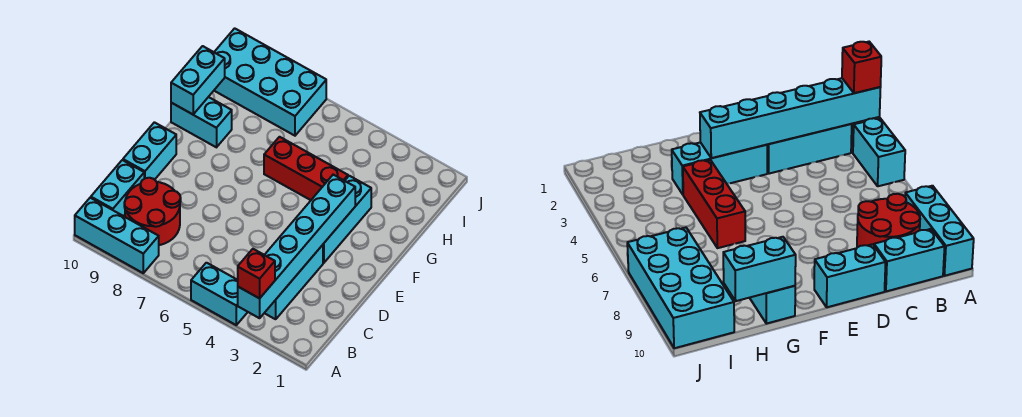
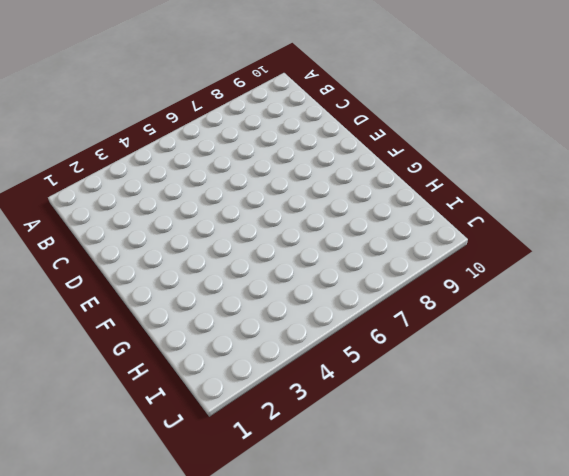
none -> cyan brick A4:A5 level 1
none -> cyan brick A8:A10 level 1
none -> cyan brick B3:D3 level 1

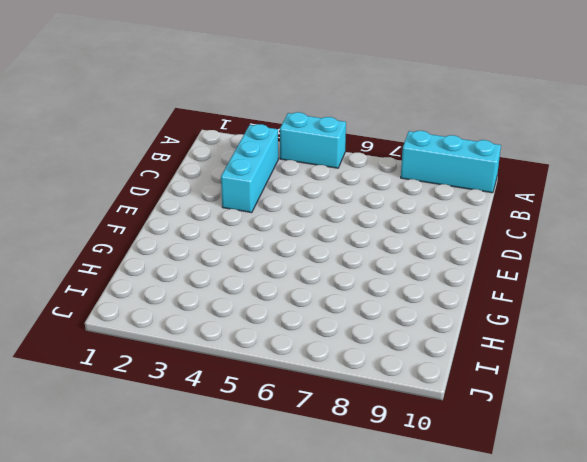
none -> red round brick B8:C9 level 1
none -> cyan brick B10:C10 level 1
none -> cyan brick D10:E10 level 1

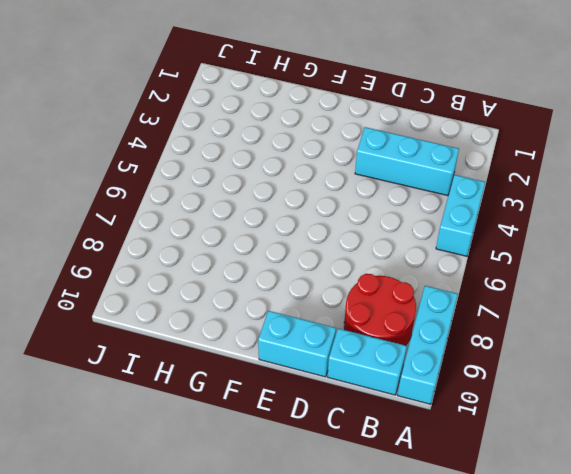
none -> cyan brick E3:G3 level 1
none -> red brick G4:G6 level 1
none -> cyan brick G9:G10 level 1

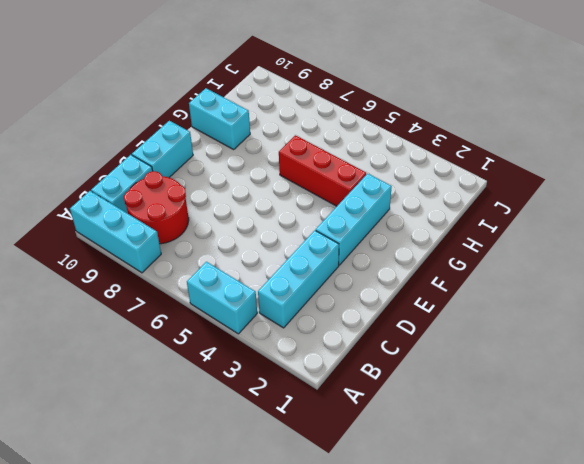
none -> cyan brick I7:J10 level 1
none -> cyan brick A3:F3 level 2
none -> cyan brick G10:H10 level 2

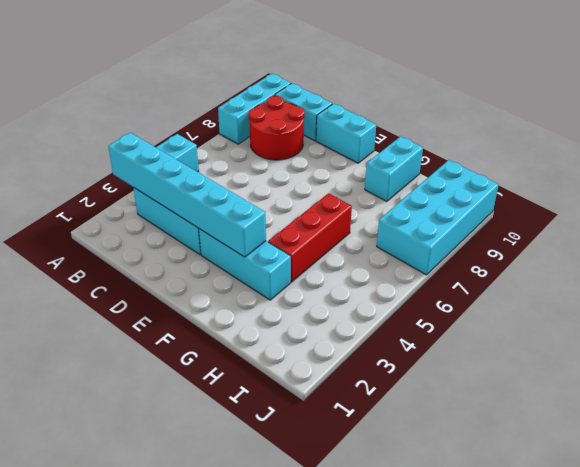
none -> cyan brick G10:H10 level 2
none -> red brick A3 level 3

